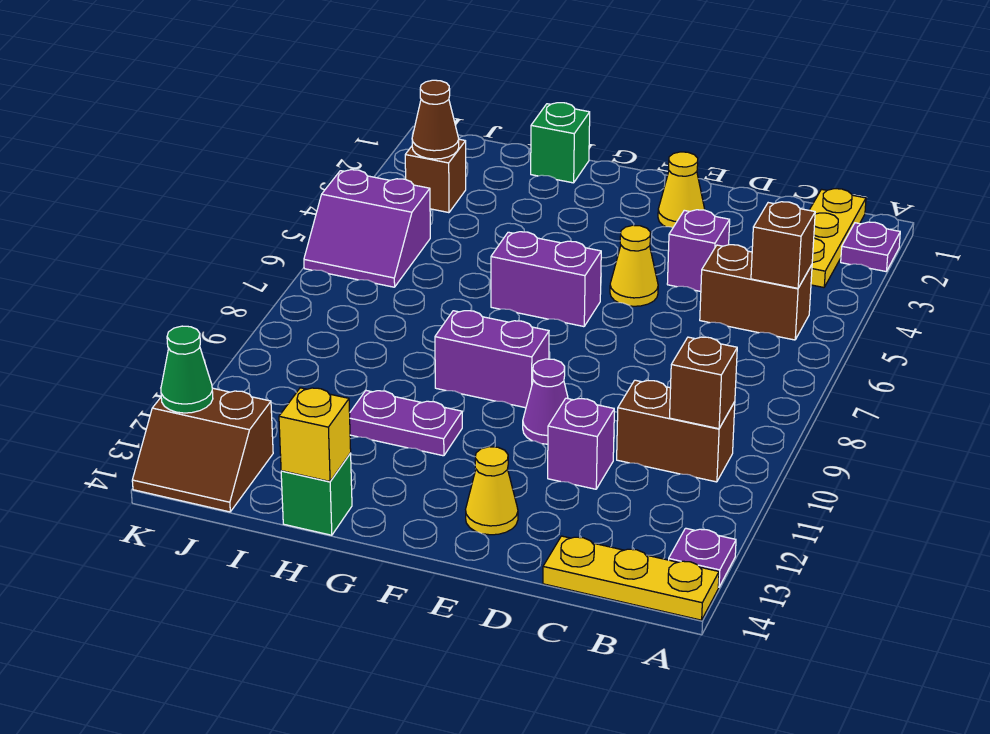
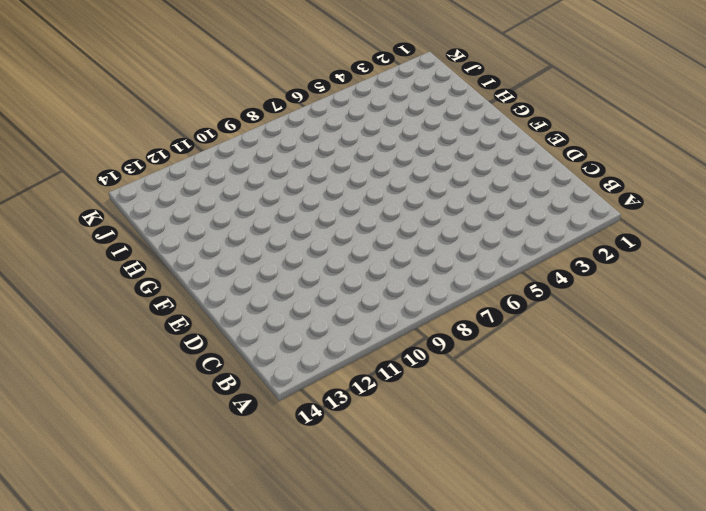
none -> purple plate A2 level 1
none -> purple plate A13 level 1
none -> yellow plate A14:C14 level 1

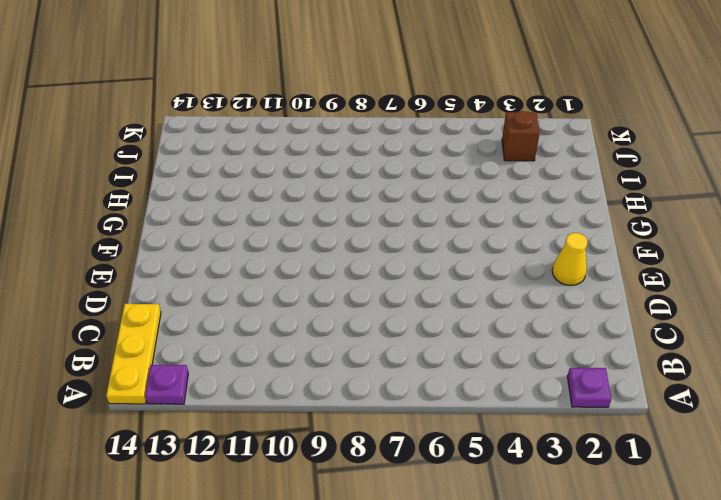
none -> yellow plate B1:B3 level 1
none -> brown brick B5:C5 level 1
none -> brown brick B10:C10 level 1

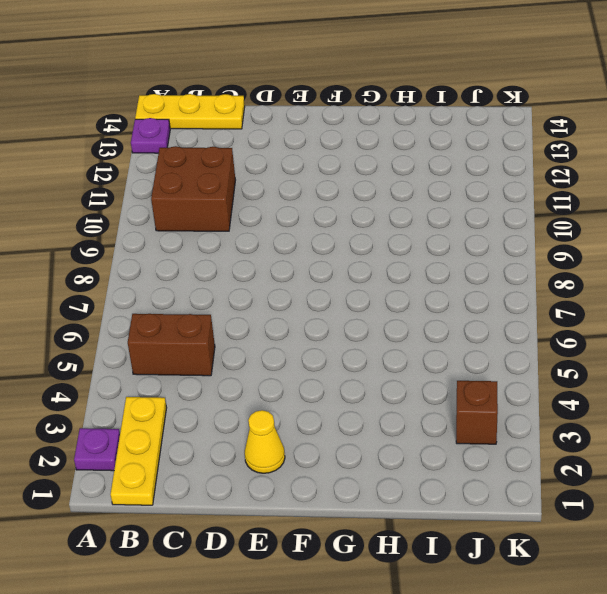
brown brick B10:C11 level 1 -> brown brick B10:C10 level 1
none -> purple brick D4 level 1
none -> purple brick D11 level 1
none -> yellow cone E5 level 1

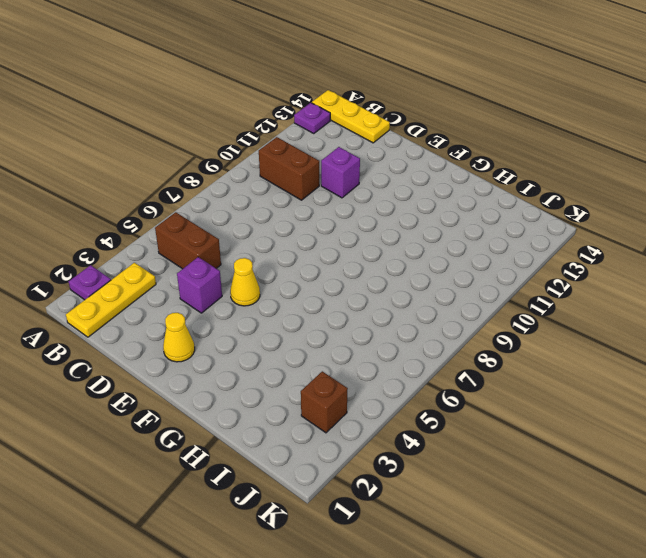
none -> purple cone E10 level 1
none -> yellow cone E13 level 1
none -> purple brick F6:G6 level 1

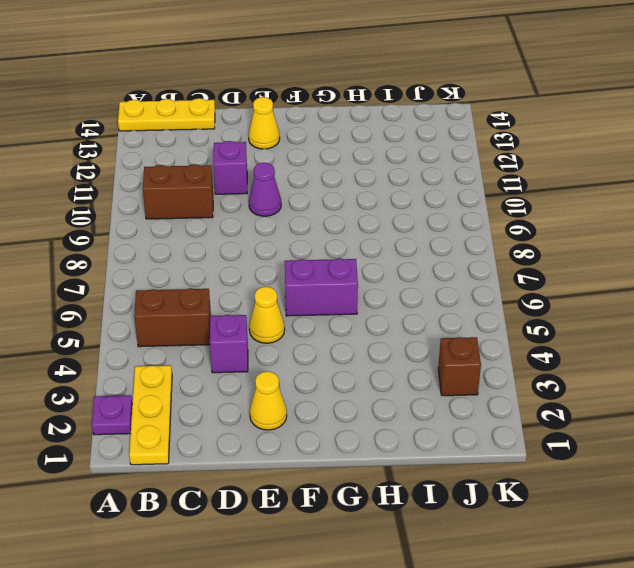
none -> purple plate A13 level 1
none -> purple brick F9:G9 level 1
none -> purple plate G11:H11 level 1

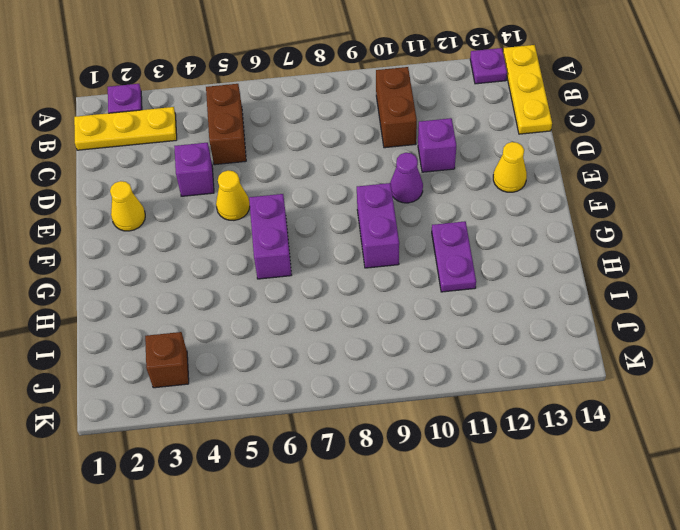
none -> green brick H1 level 1
none -> green brick H14 level 1
none -> purple slope J5:K6 level 1 top 5

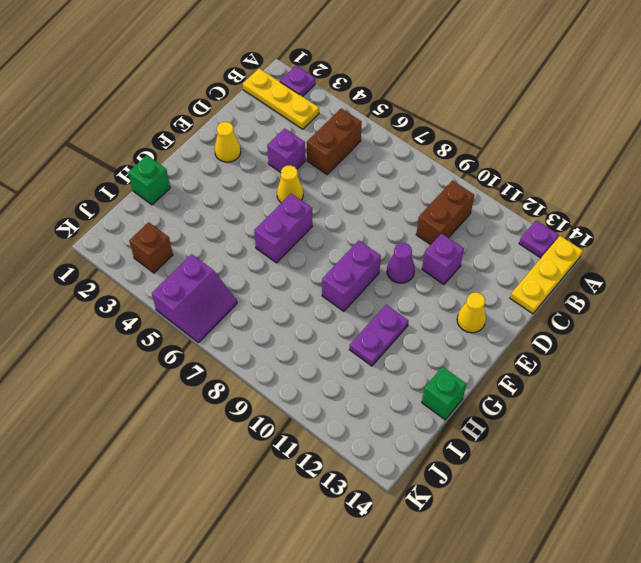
none -> brown slope J13:K14 level 1 top 13
none -> brown brick B5 level 2
none -> brown brick B10 level 2

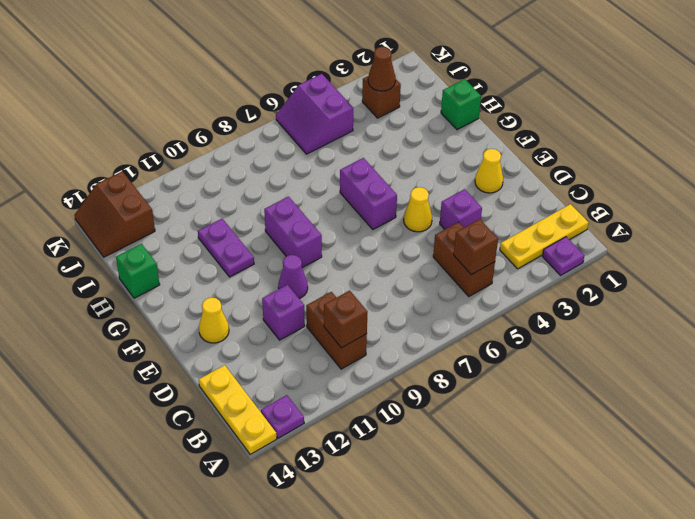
none -> yellow brick H14 level 2
none -> green cone K13 level 2

